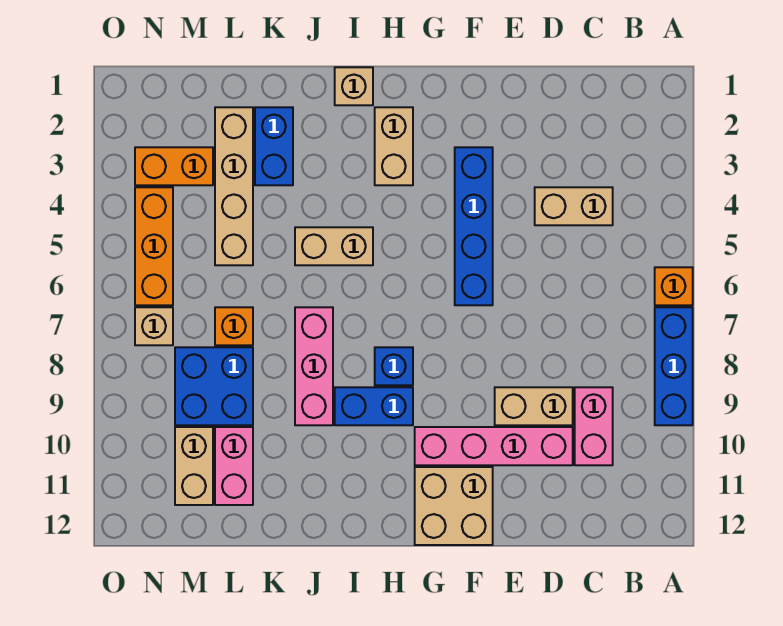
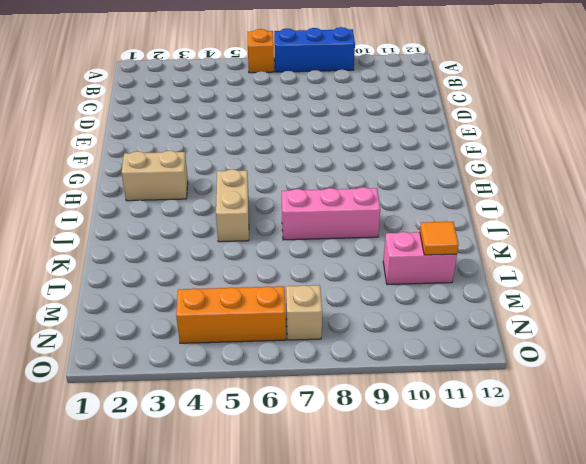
orange tile L11 level 2 -> none
none -> tan brick C4:D4 level 1
none -> pink brick C9:C10 level 1
none -> tan brick D9:E9 level 1

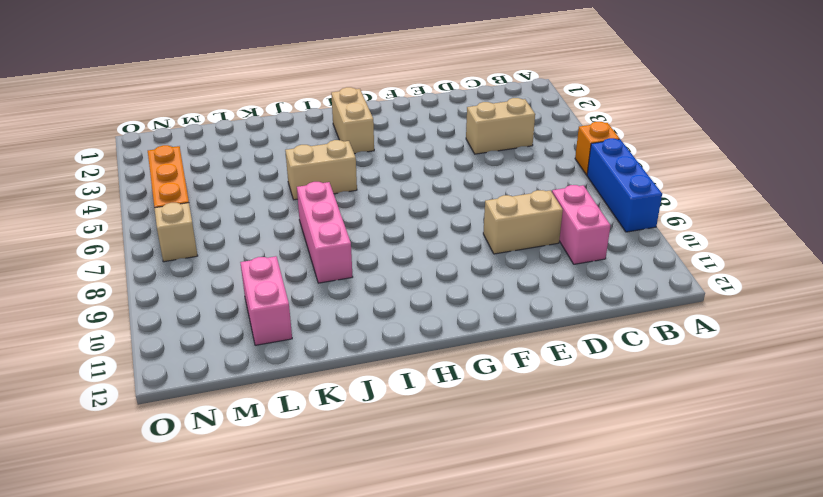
none -> pink brick D10:G10 level 1
none -> blue brick F3:F6 level 1
none -> tan brick F11:G12 level 1

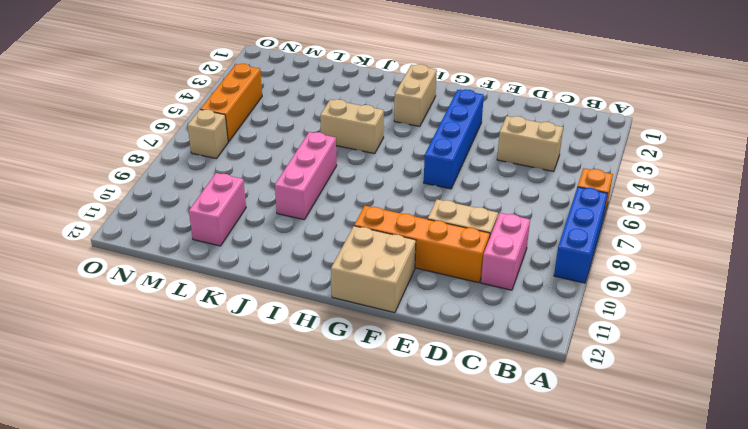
orange brick D10:G10 level 1 -> pink brick D10:G10 level 1
none -> blue brick H8 level 1
none -> blue brick H9:I9 level 1
none -> tan brick I1 level 1

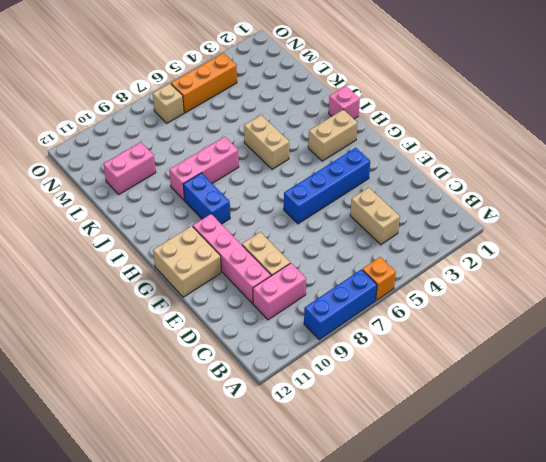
pink brick I1 level 1 -> tan brick I1 level 1
none -> blue brick H8 level 1
none -> blue brick K2:K3 level 1
none -> tan brick L2:L5 level 1

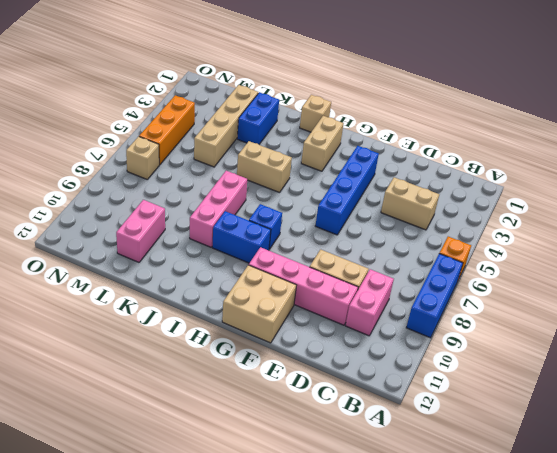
none -> orange brick L7 level 1
none -> blue brick L8:M9 level 1
none -> orange brick M3:N3 level 1

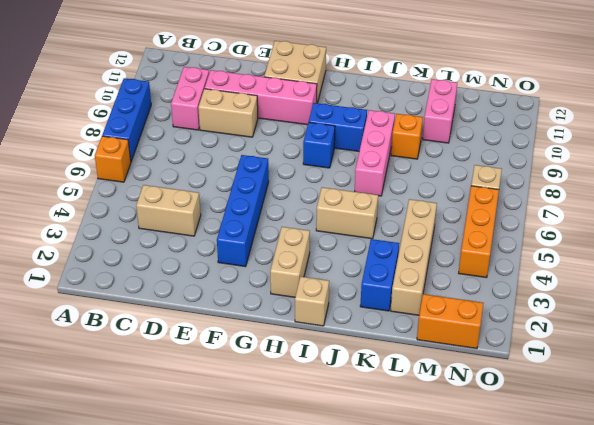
orange brick K9 level 1 -> orange brick L7 level 1
orange brick M1:N1 level 1 -> orange brick M3:N3 level 1
none -> blue brick L8:M9 level 1
none -> tan brick M10:M11 level 1

